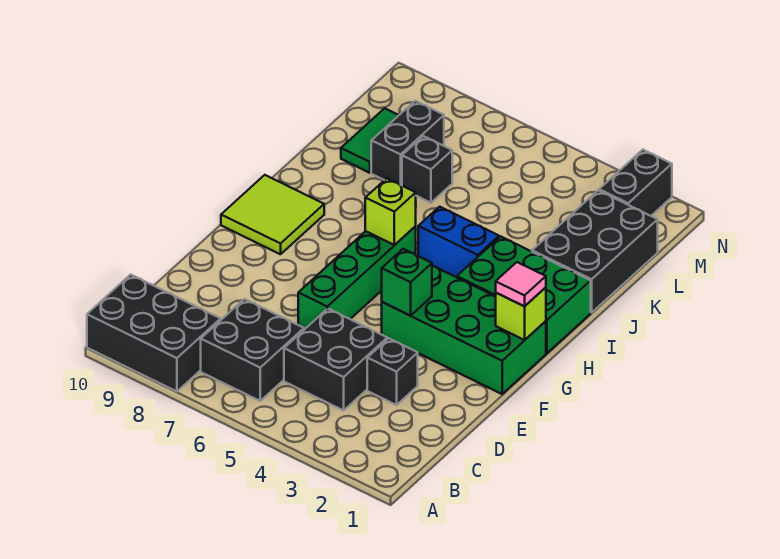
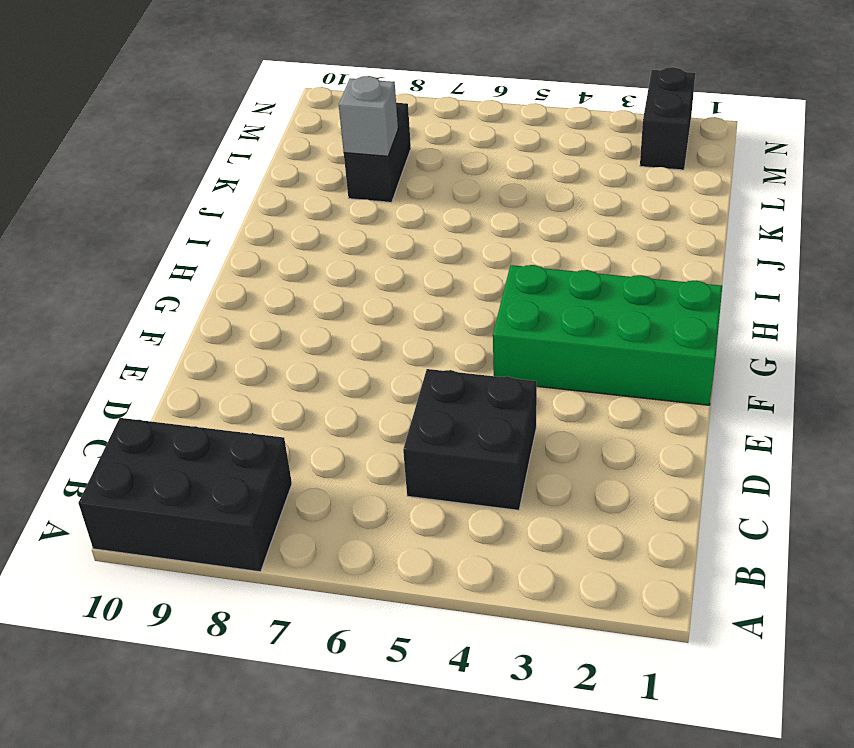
grey brick K8 level 2 -> none
none -> black brick B6:C7 level 1
none -> black brick D3 level 1
none -> green brick E6:H6 level 1

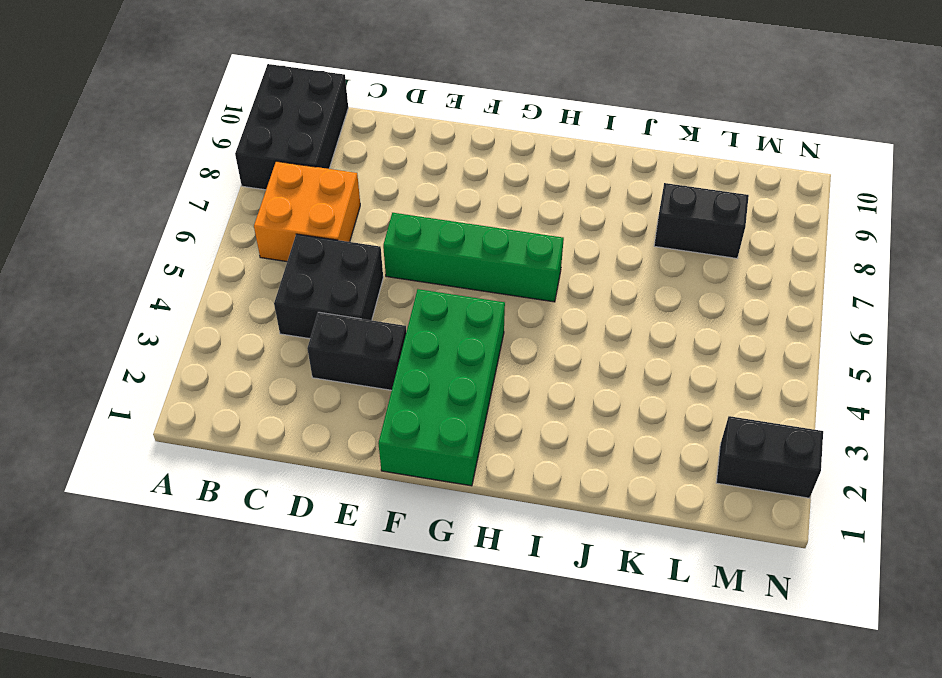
orange brick B6:C7 level 1 -> black brick B6:C7 level 1
black brick D3:E3 level 1 -> black brick D3 level 1
none -> lime tile G9:H10 level 1
none -> green brick H1:I3 level 1
none -> blue brick I4:I5 level 1

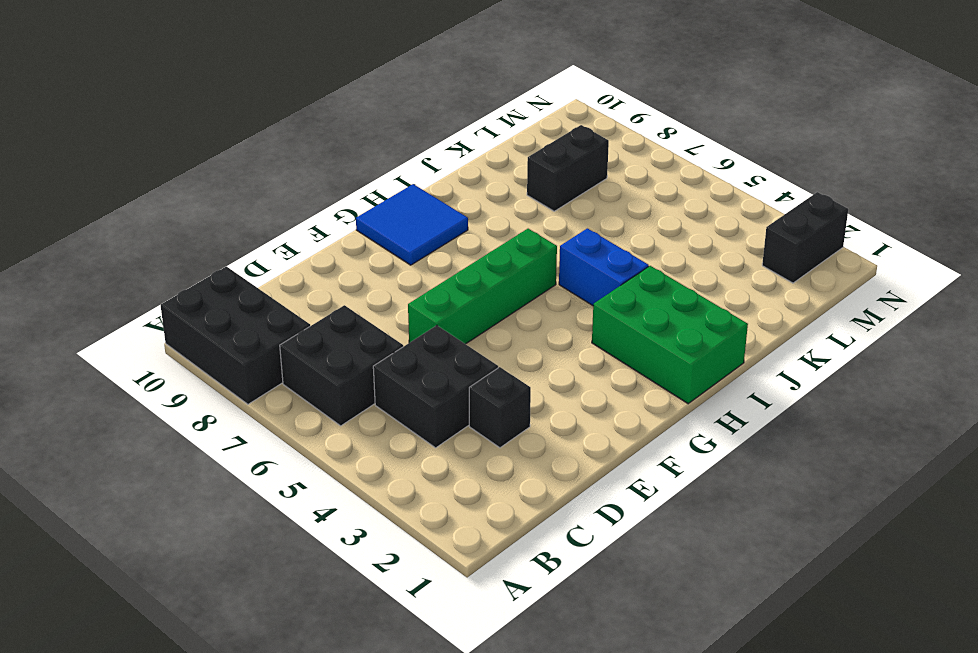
blue tile G9:H10 level 1 -> lime tile G9:H10 level 1
none -> green brick F1:G4 level 1
none -> black brick J1:L2 level 1
none -> black brick K7 level 1

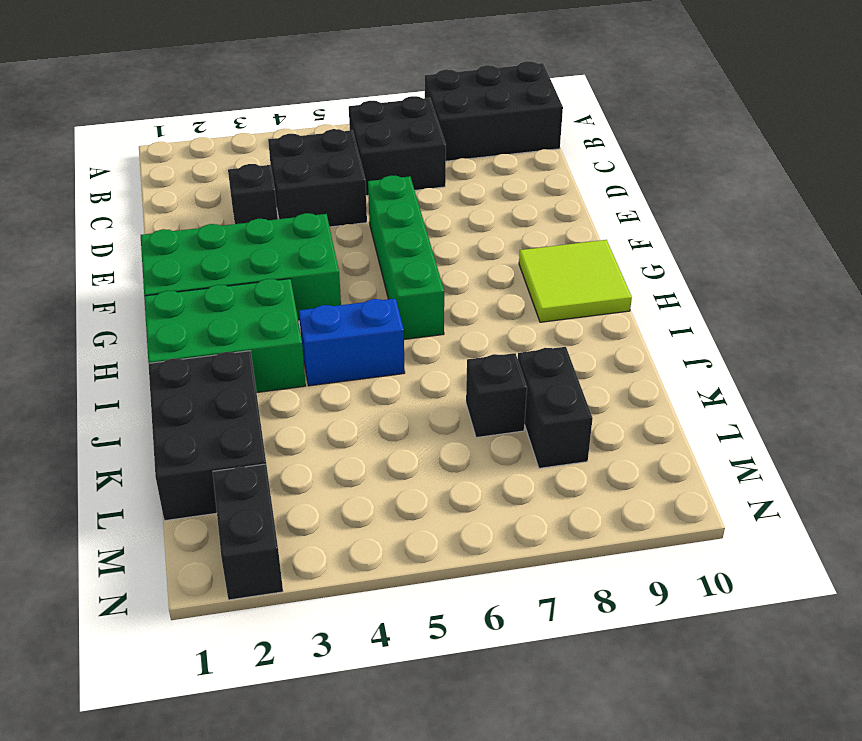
none -> green tile K9:L9 level 1
none -> green brick F4 level 2
none -> lime brick G1 level 2

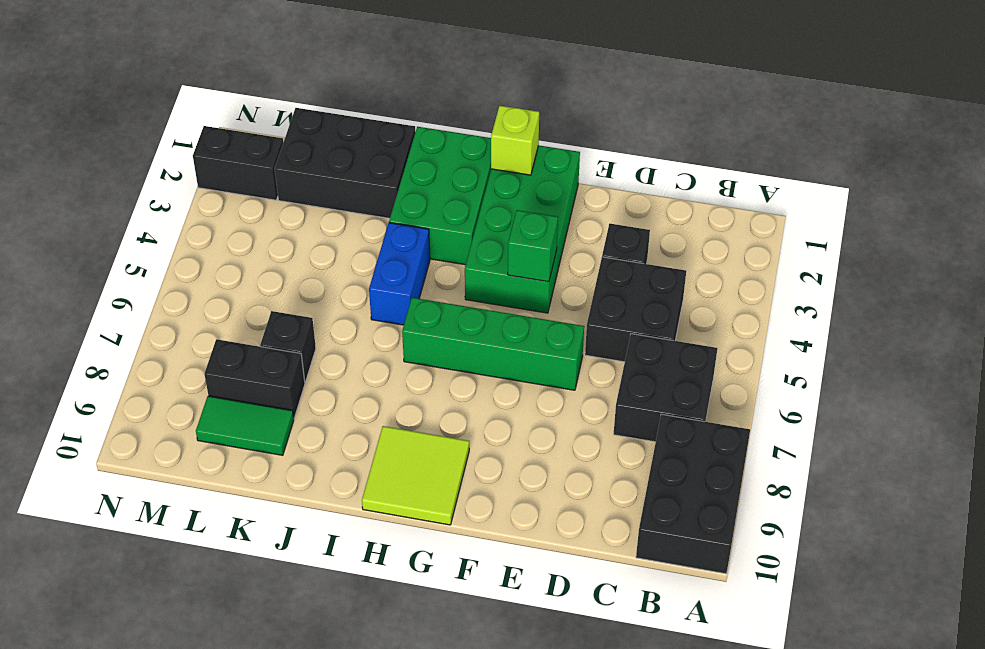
none -> lime brick H6 level 2
none -> pink tile G1 level 3

